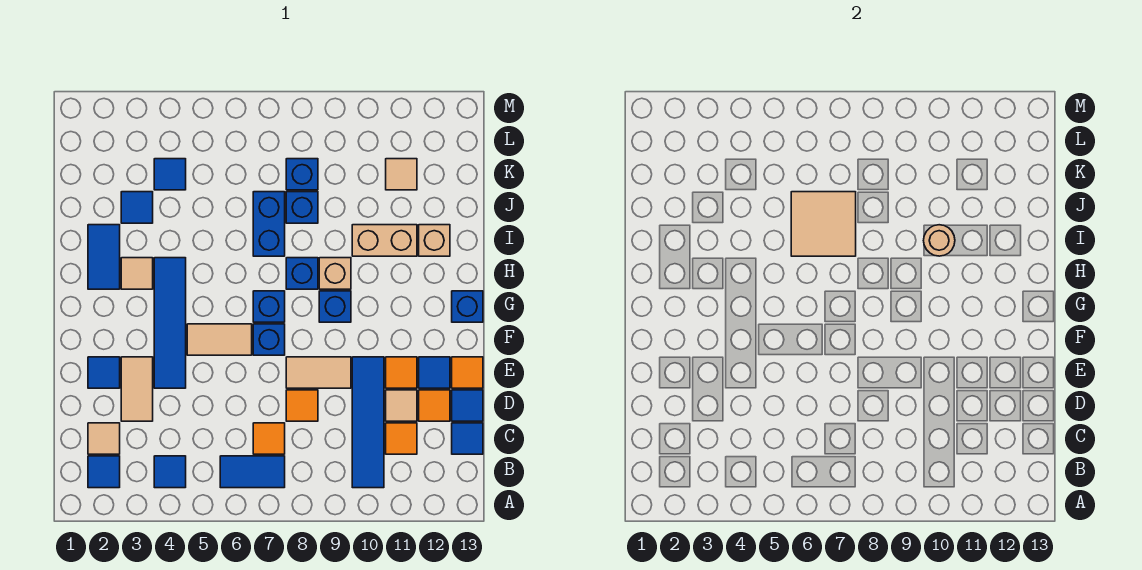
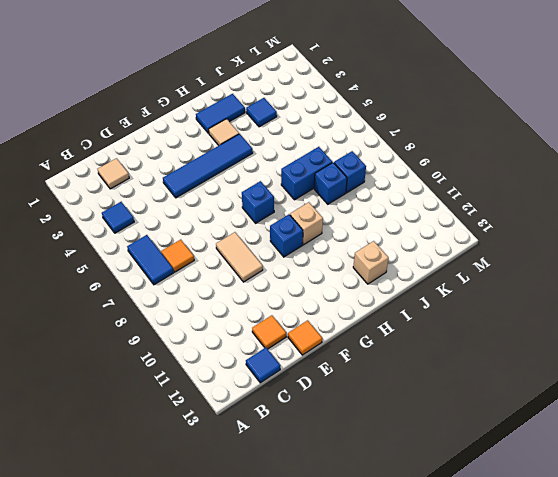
none -> blue tile B2 level 1
none -> blue tile B10:E10 level 1
none -> orange tile C11 level 1
none -> tan tile D3:E3 level 1

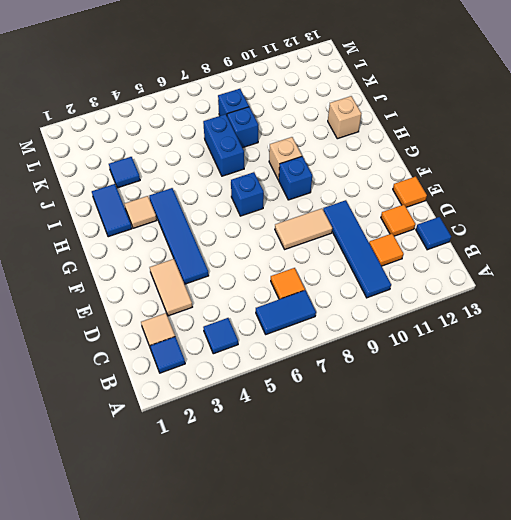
none -> orange tile D8 level 1
none -> tan tile D11 level 1
none -> blue tile D13 level 1
none -> blue tile E2 level 1

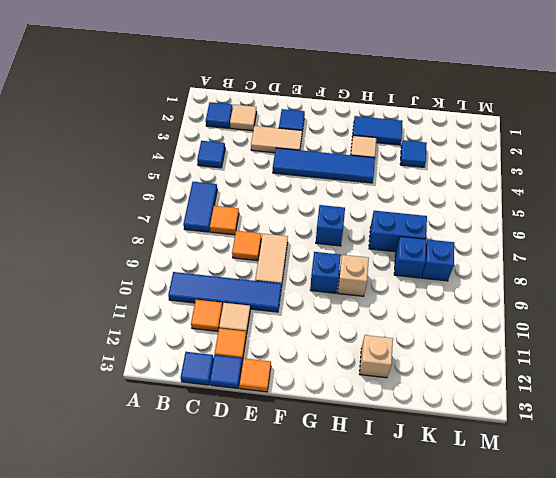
none -> orange tile E11 level 1
none -> blue tile E12 level 1
none -> tan tile F5:F6 level 1
none -> blue brick F7 level 1

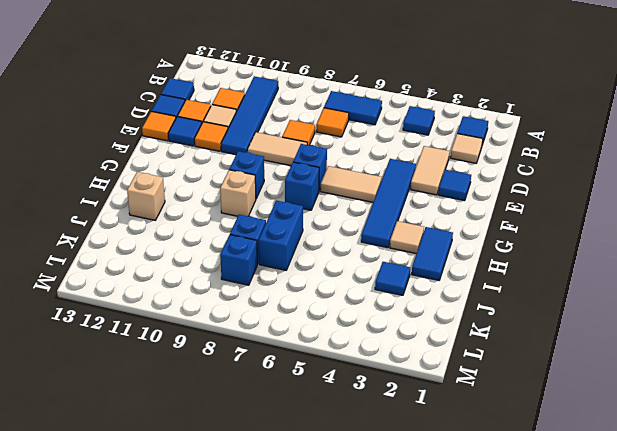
none -> blue brick G13 level 1
none -> blue brick H8 level 1
none -> tan brick I10:I11 level 1
none -> blue tile K4 level 1

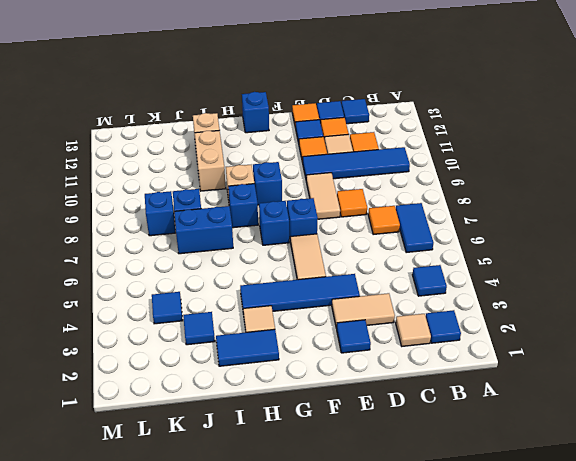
none -> tan tile K11 level 1
none -> tan tile I6:J7 level 2
none -> tan round brick I10 level 2

